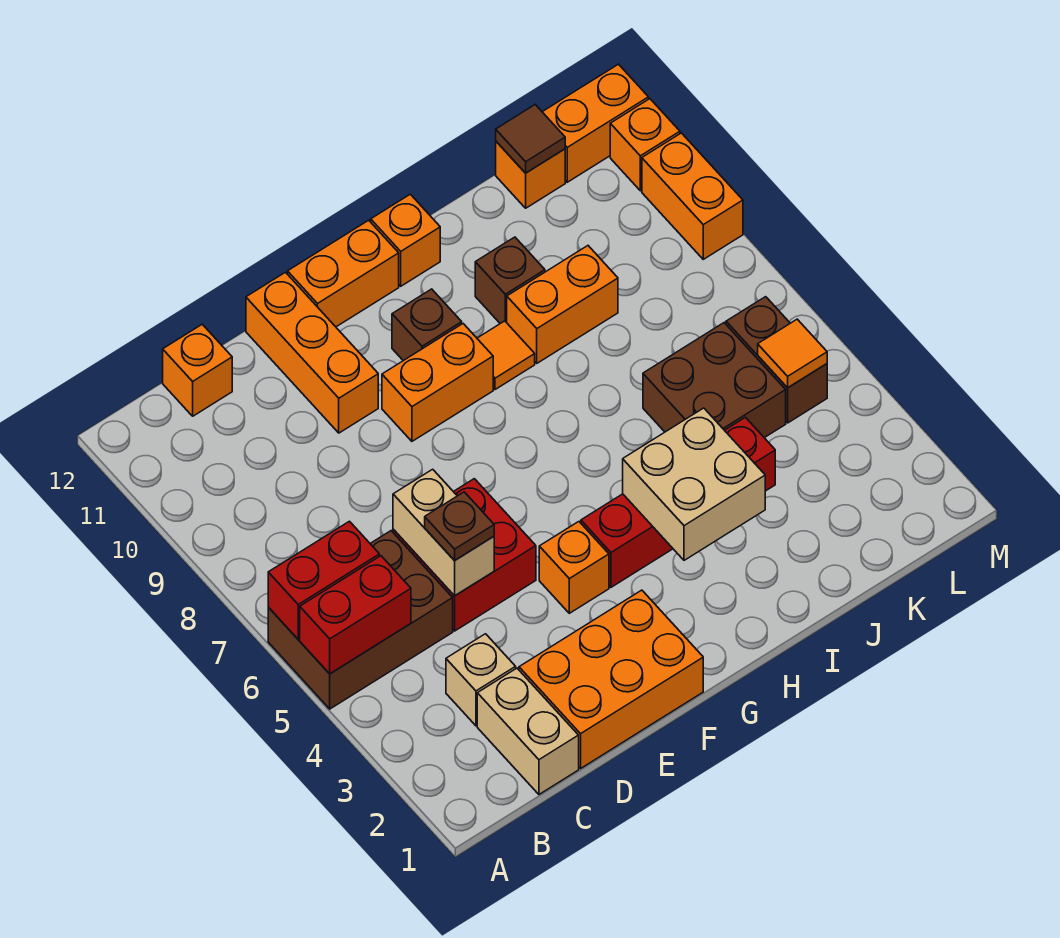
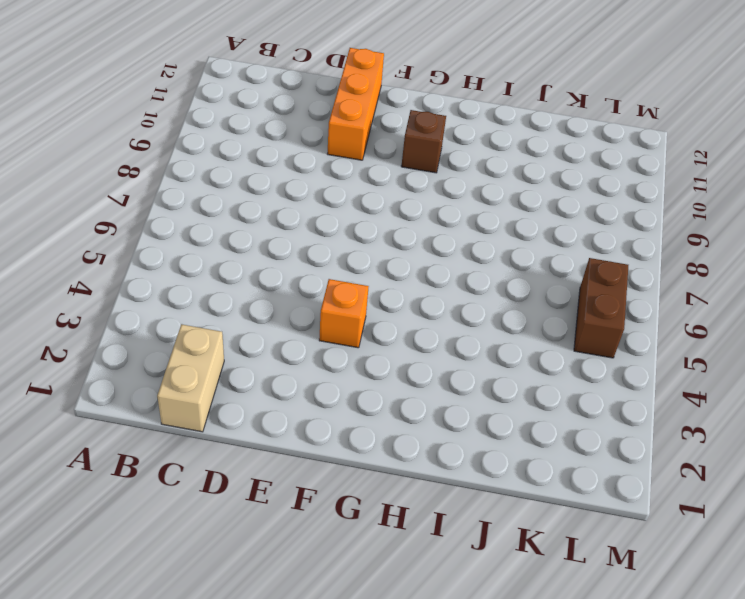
none -> brown brick A5:C6 level 1
none -> tan brick C3 level 1
none -> orange brick C12 level 1

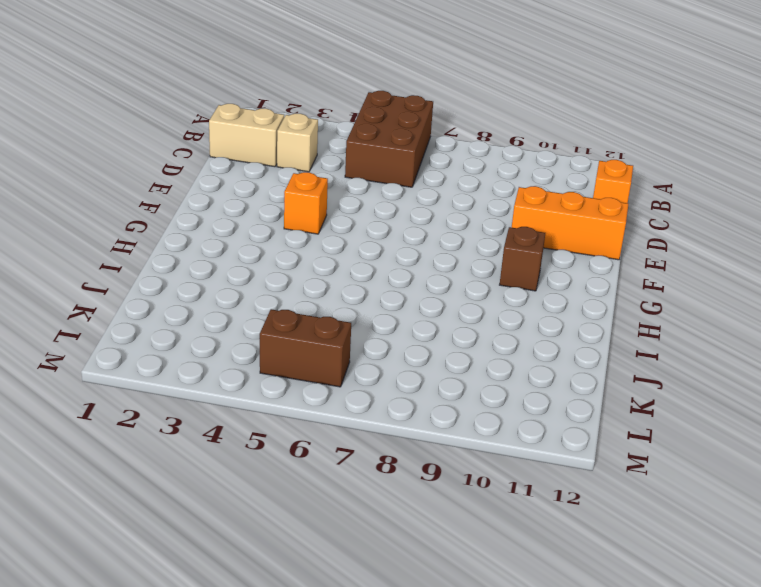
none -> orange brick D1:F2 level 1
none -> red brick D5:E6 level 1
none -> orange brick F9:G9 level 1

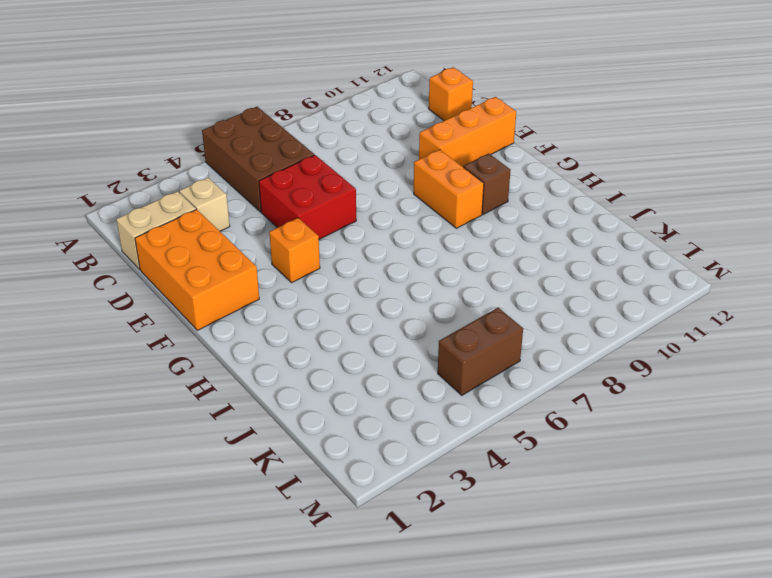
none -> orange brick F12:G12 level 1
none -> red brick G4:J4 level 1
none -> orange tile H9 level 1

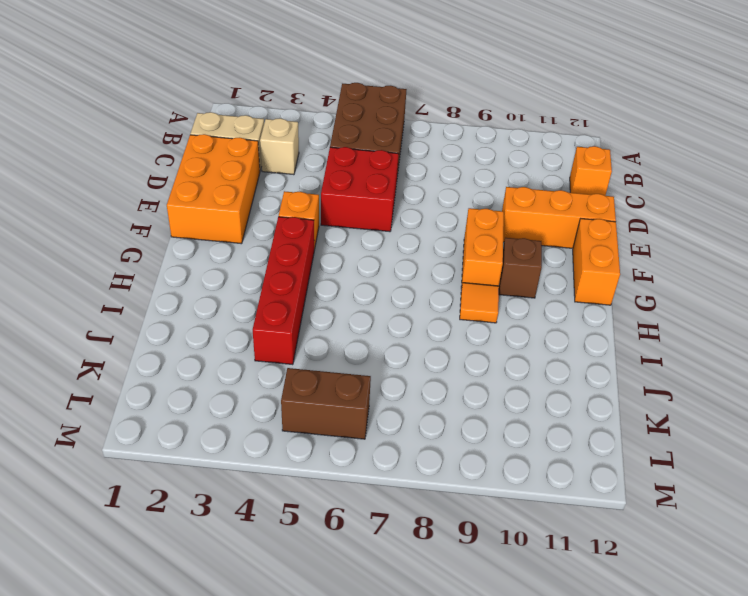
none -> orange brick H12 level 1
none -> orange brick I9:J9 level 1
none -> brown brick I10 level 1

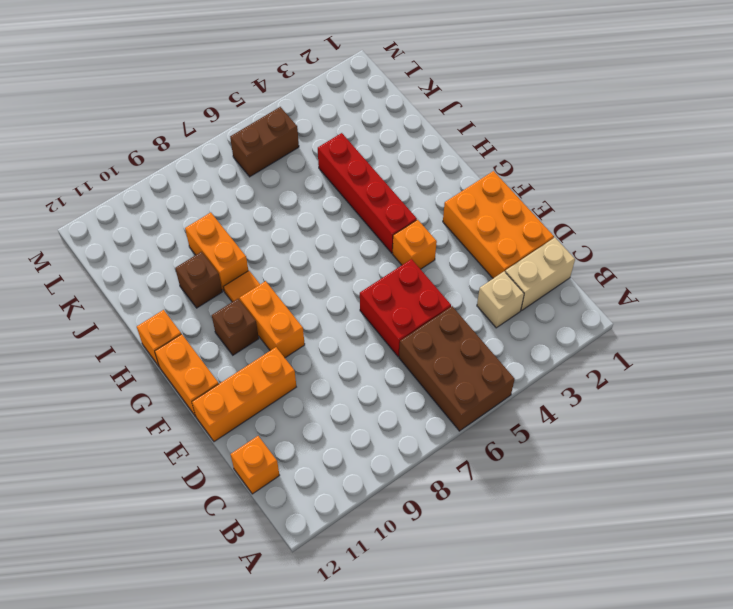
none -> brown brick J5:K6 level 1
none -> orange brick K12 level 1
none -> orange brick L12:M12 level 1

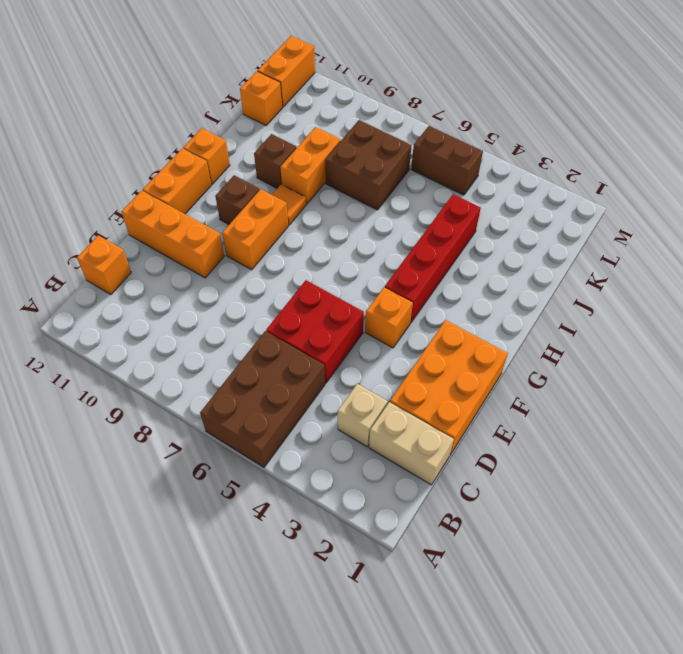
brown brick J7:K8 level 1 -> brown brick J5:K6 level 1
none -> orange brick M9:M10 level 1
none -> orange brick M11 level 1
none -> red brick A5:B5 level 2

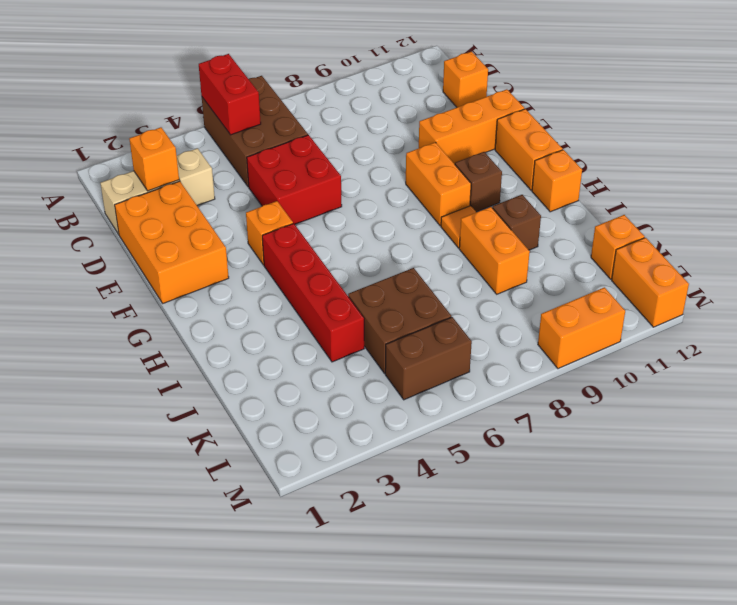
orange brick C2 level 2 -> orange brick M11 level 1
none -> red brick A6:B6 level 2
none -> tan brick D5:D6 level 2
none -> tan brick H3:I4 level 2

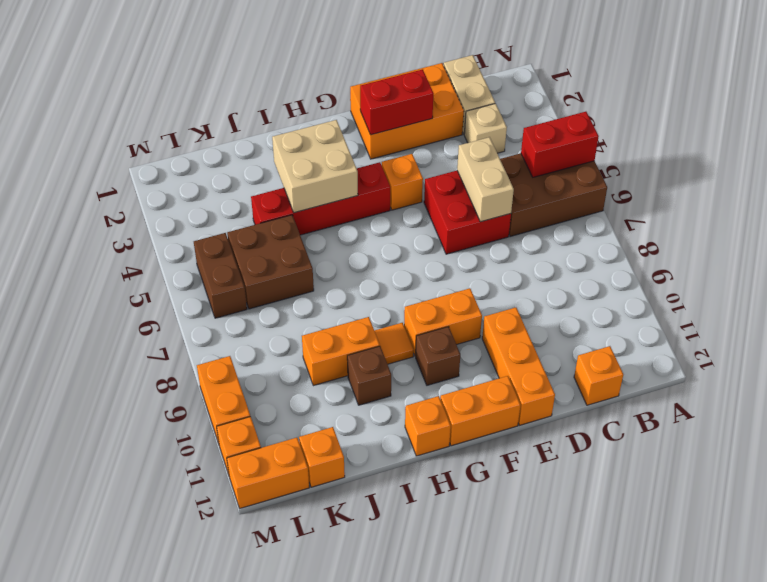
red brick E2:F2 level 2 -> red brick A6:B6 level 2
none -> brown tile K12 level 2
none -> orange tile L5 level 2
none -> brown plate D5 level 3

